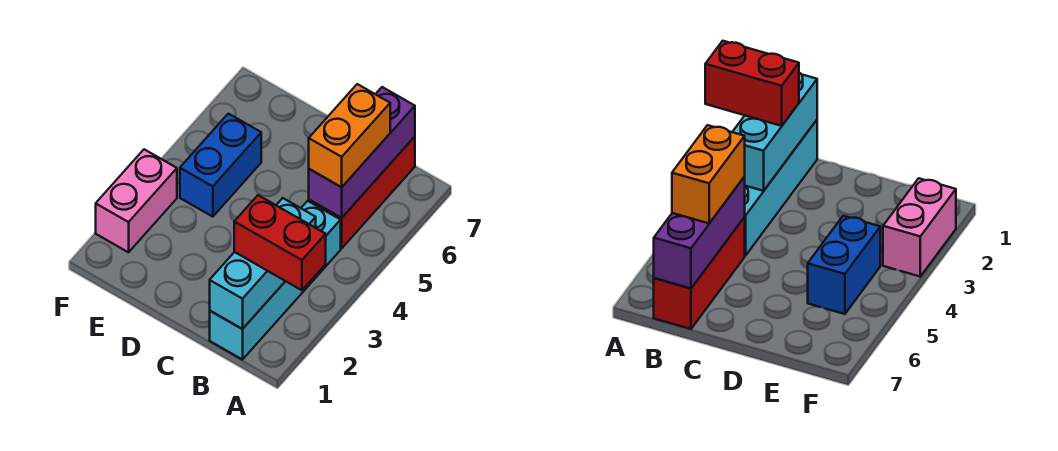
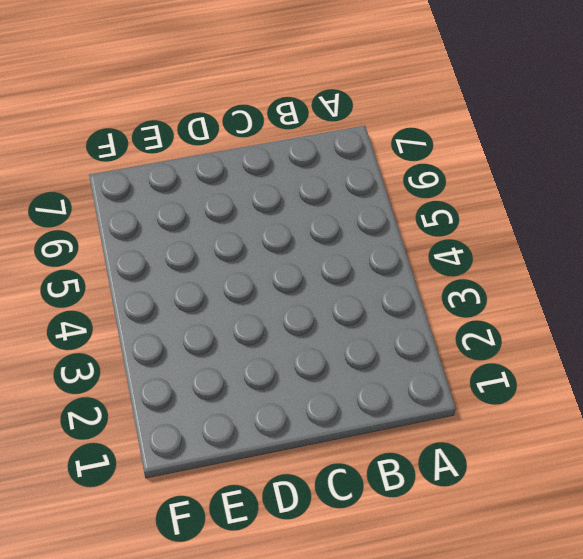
none -> cyan brick B1:B4 level 1
none -> red brick B5:B7 level 1

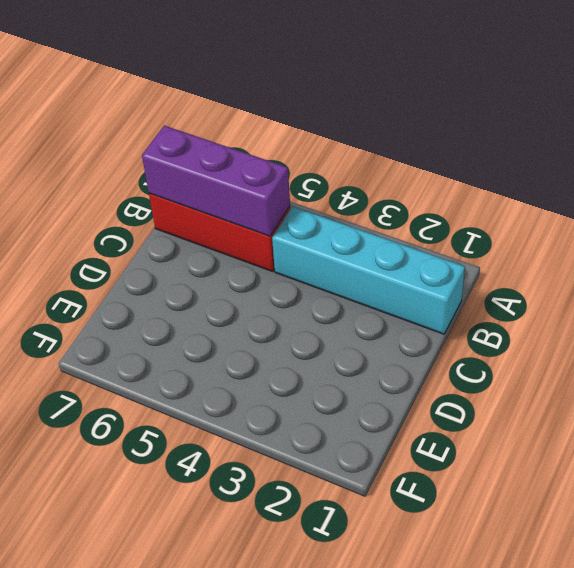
none -> blue brick E4:E5 level 1
none -> pink brick F2:F3 level 1

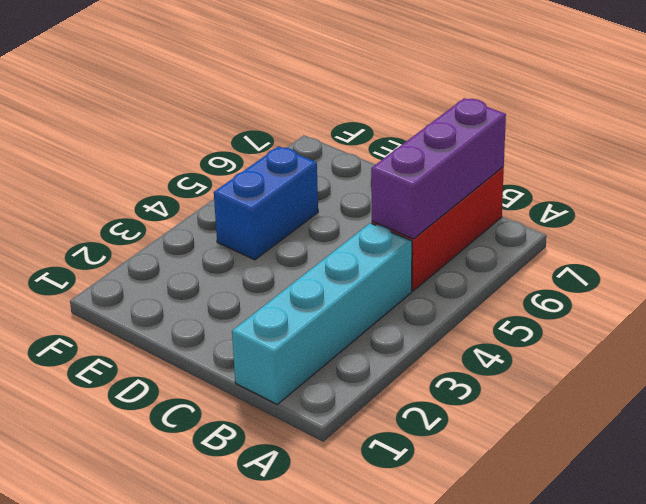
none -> pink brick F2:F3 level 1
none -> cyan brick B1:B3 level 2

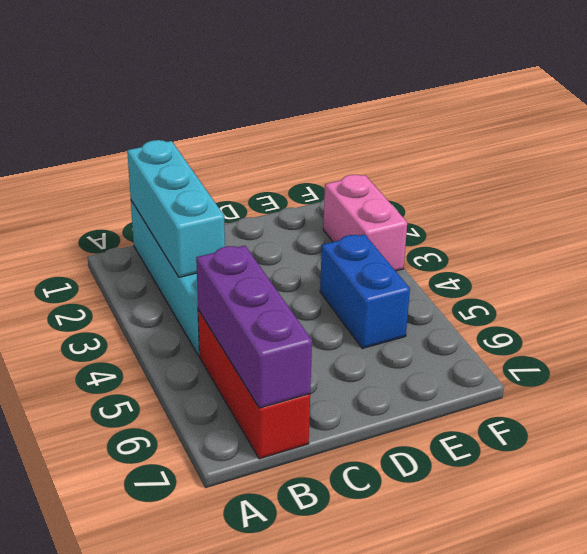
none -> red brick A2:B2 level 3
none -> orange brick B5:B6 level 3

